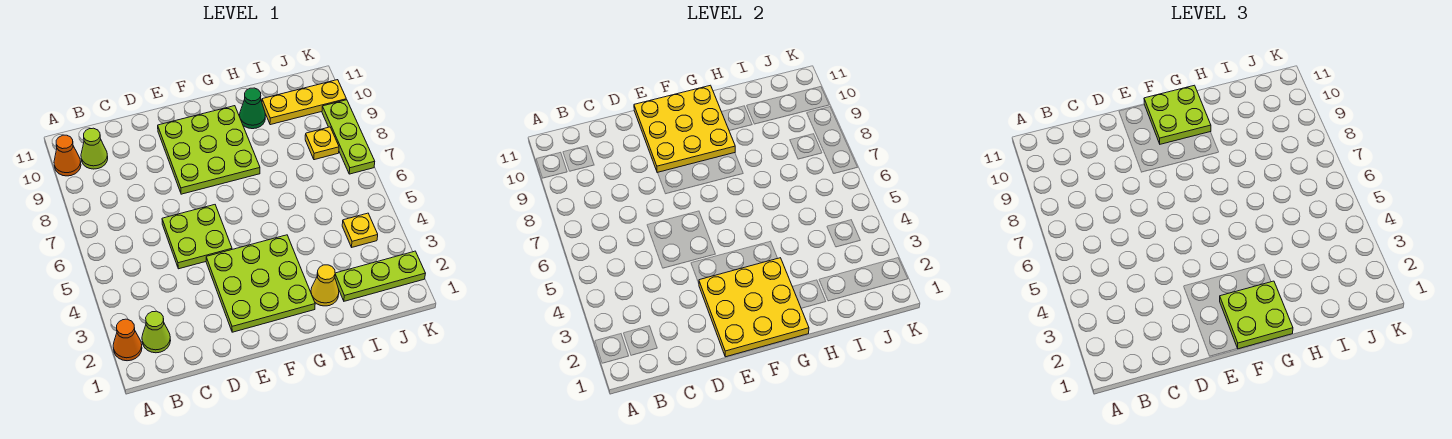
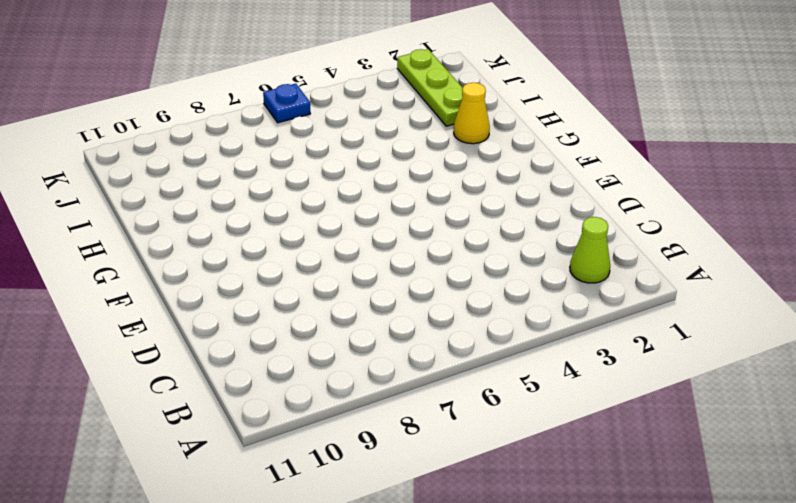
blue plate K6 level 1 -> none
none -> orange cone A2 level 1
none -> orange cone A10 level 1
none -> lime cone B10 level 1

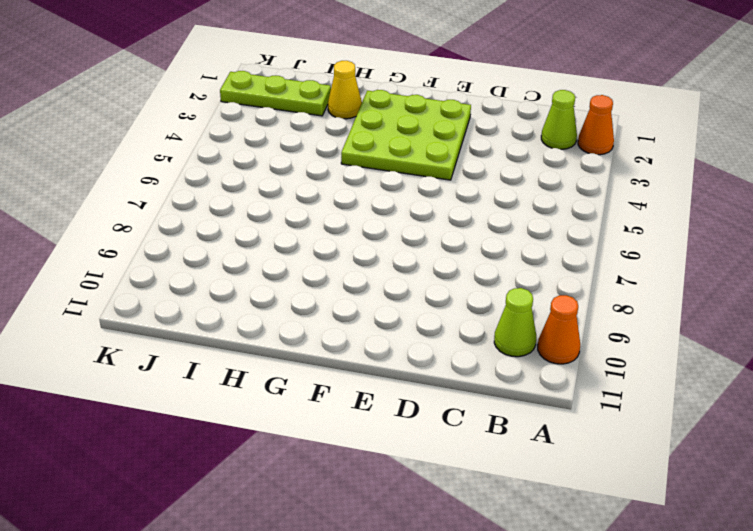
none -> lime plate D5:E6 level 1
none -> lime plate E8:G10 level 1
none -> green cone H10 level 1

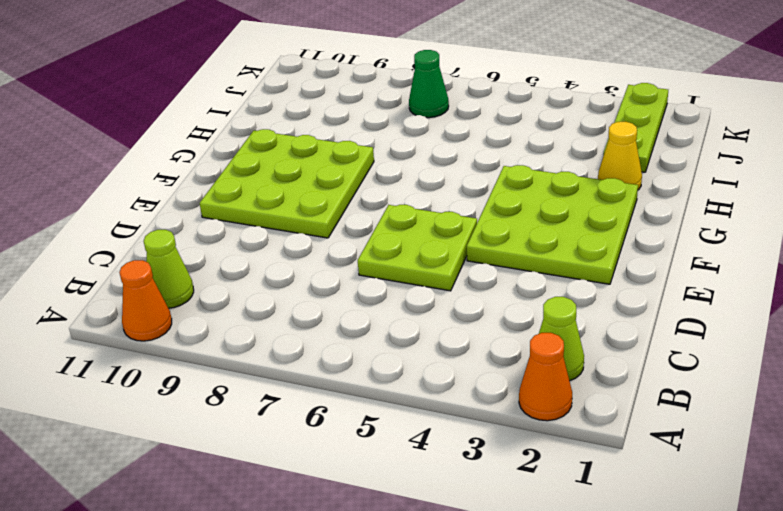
green cone J7 level 1 -> green cone H10 level 1
none -> yellow plate I10:K10 level 1
none -> yellow plate J4 level 1
none -> yellow plate J8 level 1

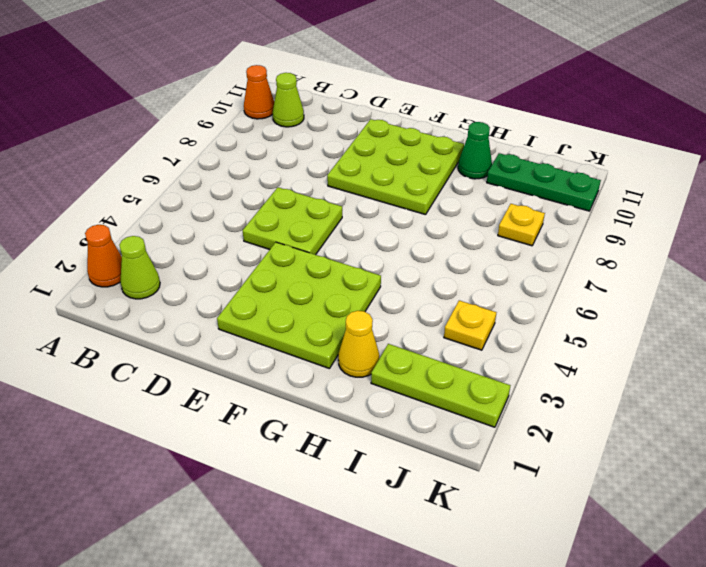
green plate I10:K10 level 1 -> yellow plate I10:K10 level 1
none -> lime plate K7:K9 level 1
none -> yellow plate E1:G3 level 2
none -> yellow plate E9:G11 level 2

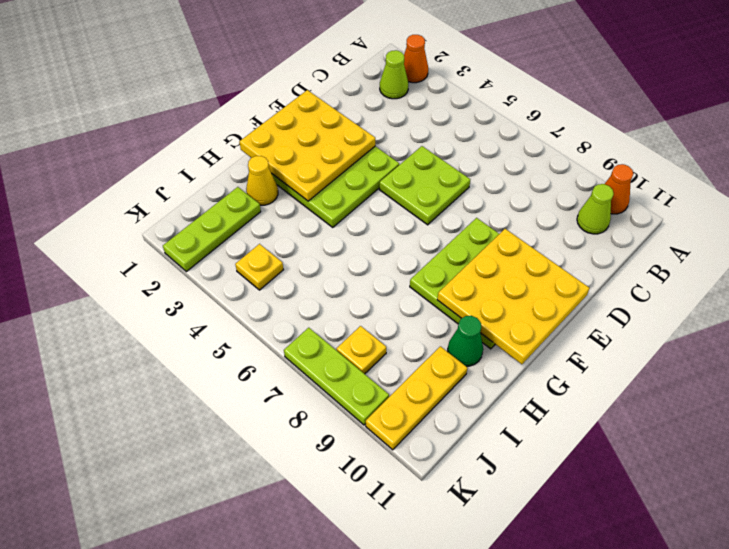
none -> lime plate F1:G2 level 3
none -> lime plate F10:G11 level 3

